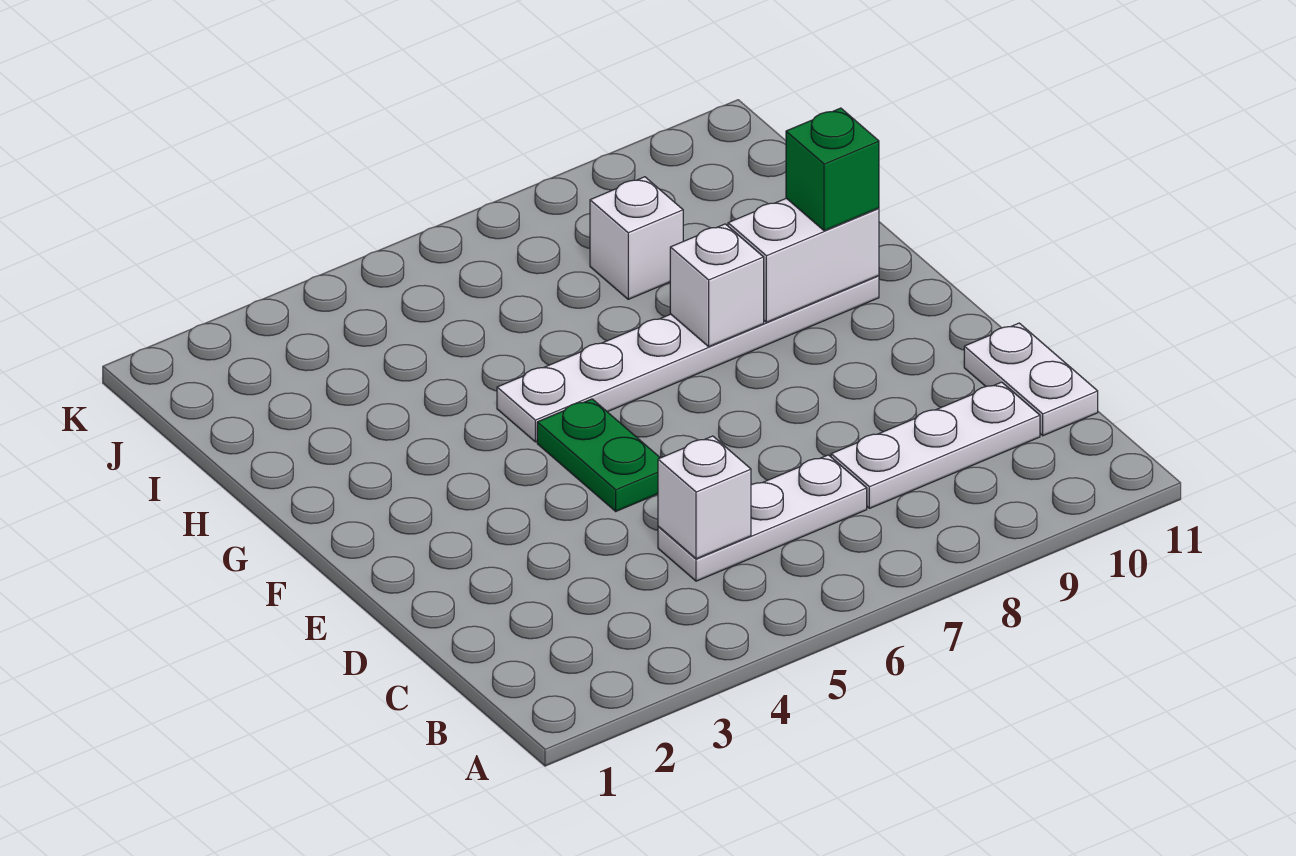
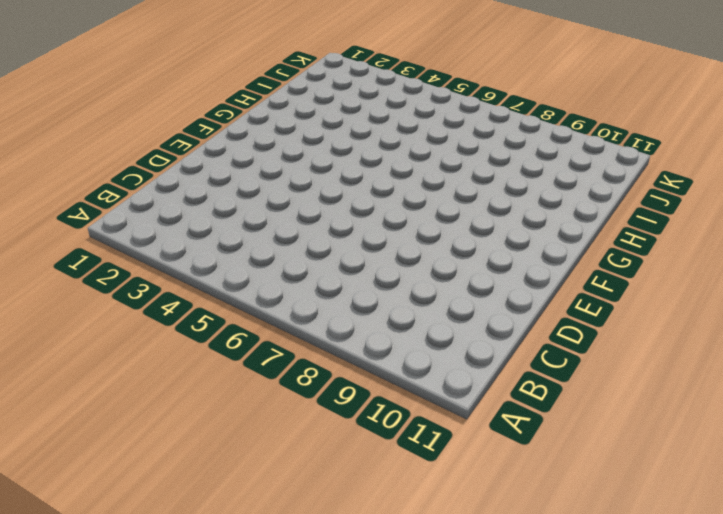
none -> white plate C5:C7 level 1
none -> white plate C8:C10 level 1

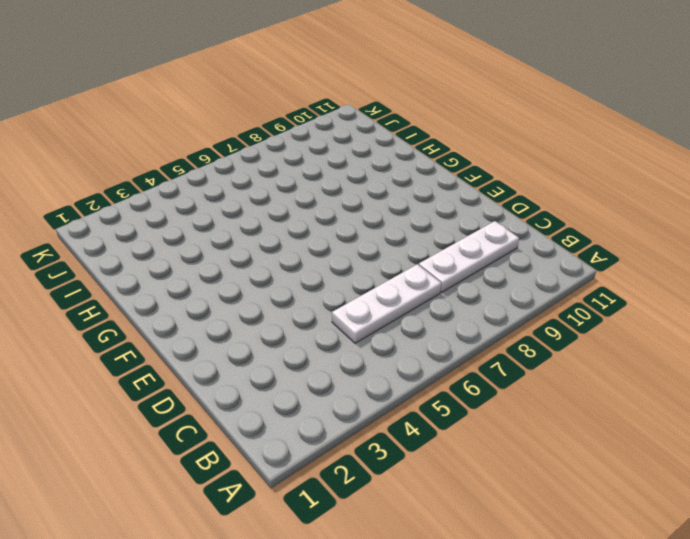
none -> white plate C11:D11 level 1
none -> green plate E5:F5 level 1

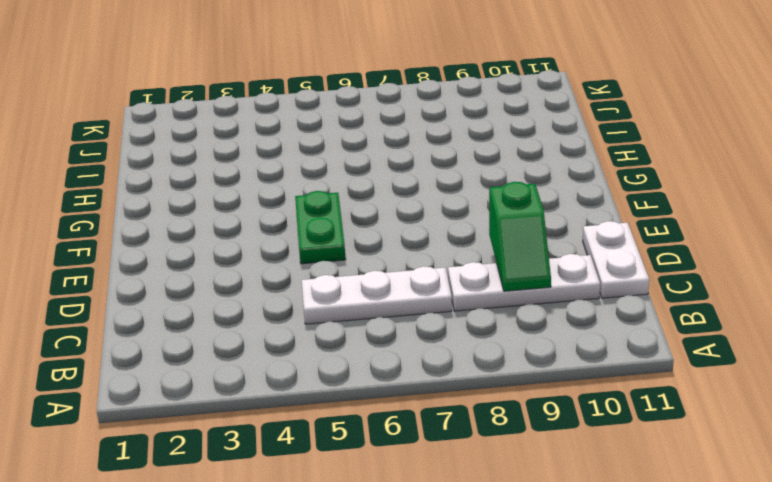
green slope C9:D9 level 2 top D -> none
none -> white plate G5:G10 level 1
none -> white brick I8 level 1

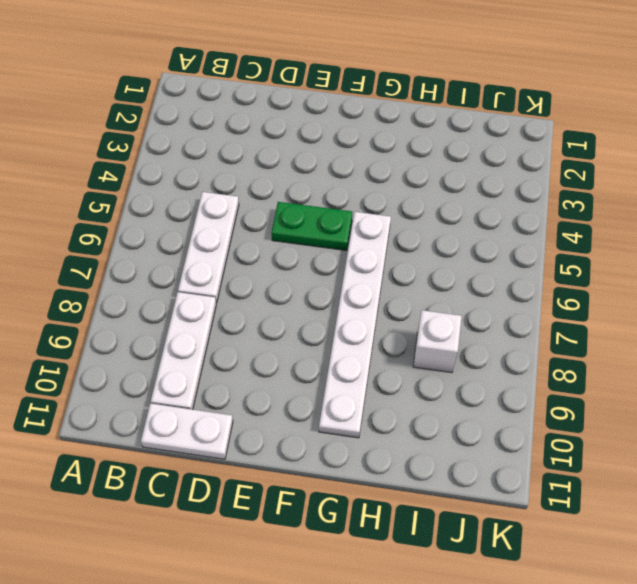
none -> white brick C5 level 2
none -> white brick G8 level 2

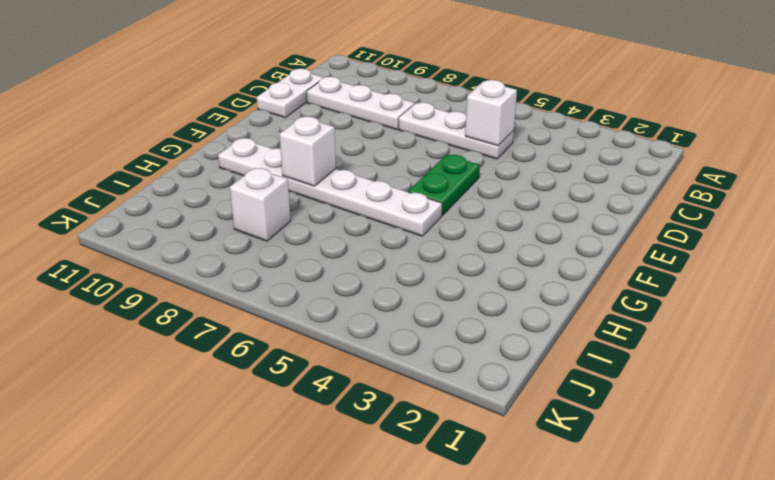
none -> white brick G9:G10 level 2
none -> green brick G10 level 3

